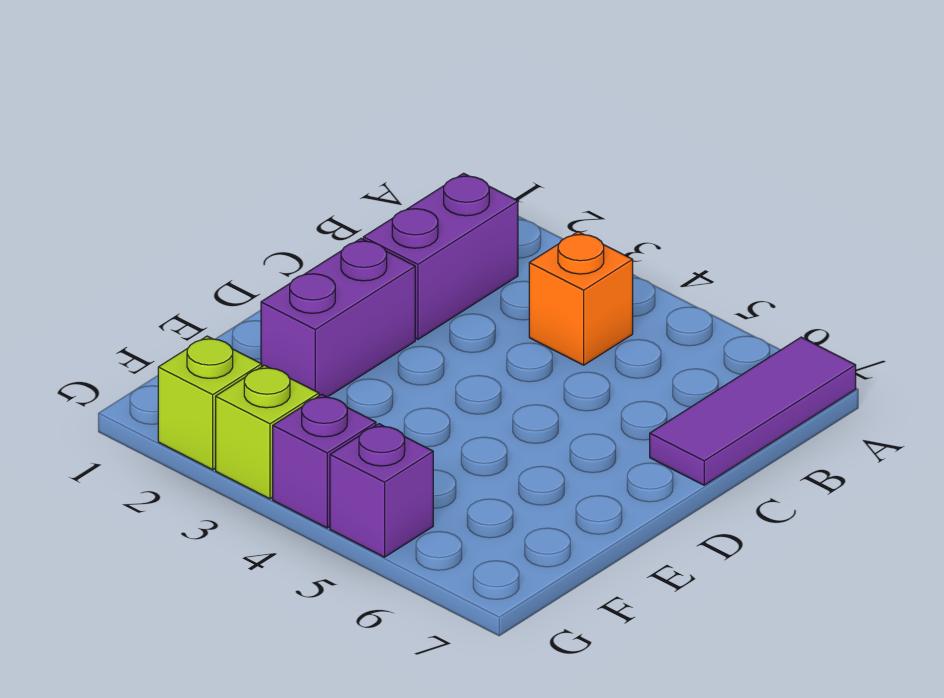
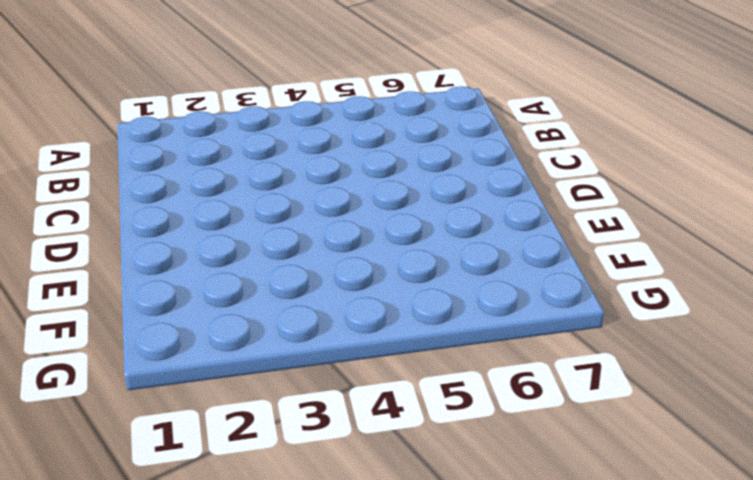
none -> purple tile A7:C7 level 1
none -> purple brick B2:C2 level 1

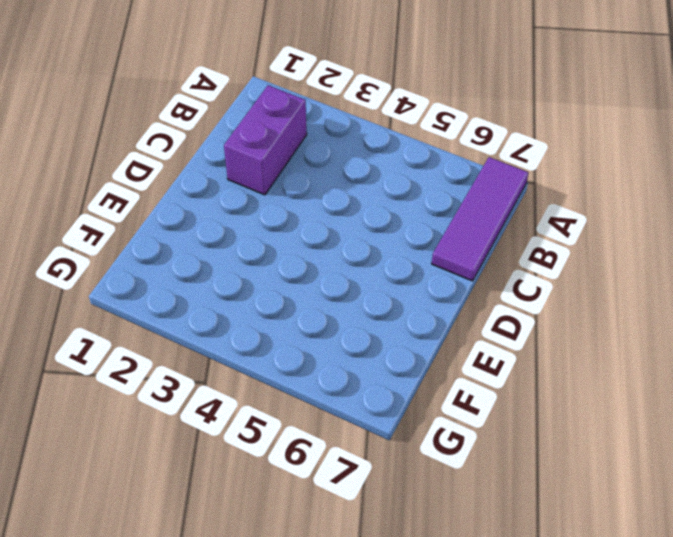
none -> orange brick B4 level 1
none -> purple brick D2:E2 level 1

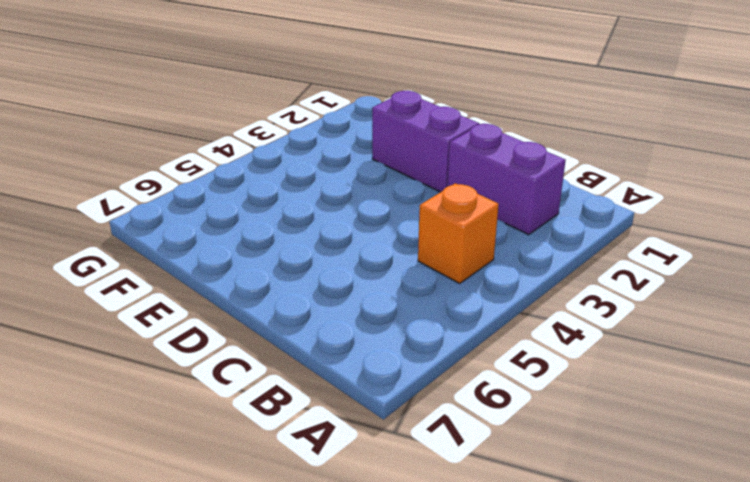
none -> purple tile A7:C7 level 1
none -> lime brick G2 level 1

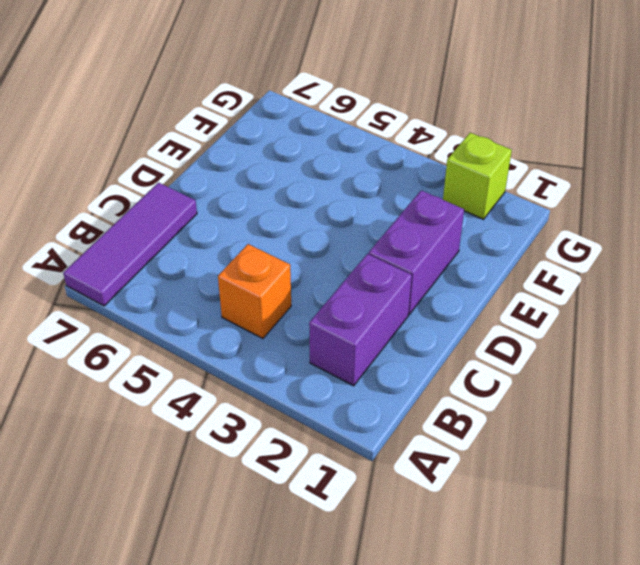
none -> lime brick G3 level 1
none -> purple brick G4 level 1

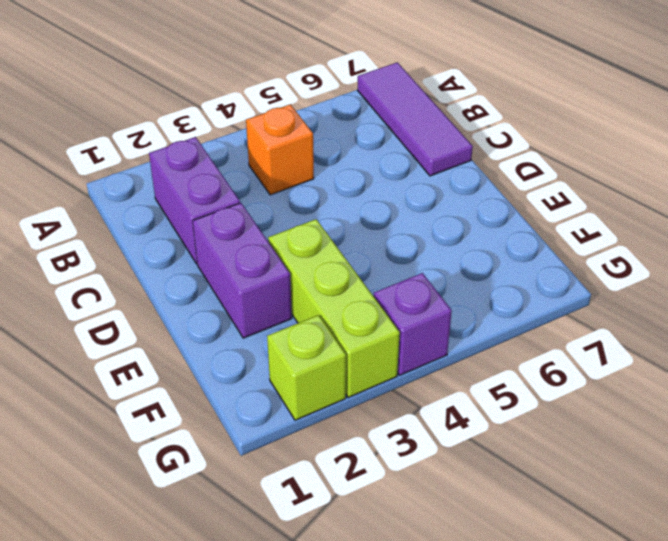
lime brick E3:G3 level 1 -> lime brick G3 level 1
none -> purple brick G5 level 1

